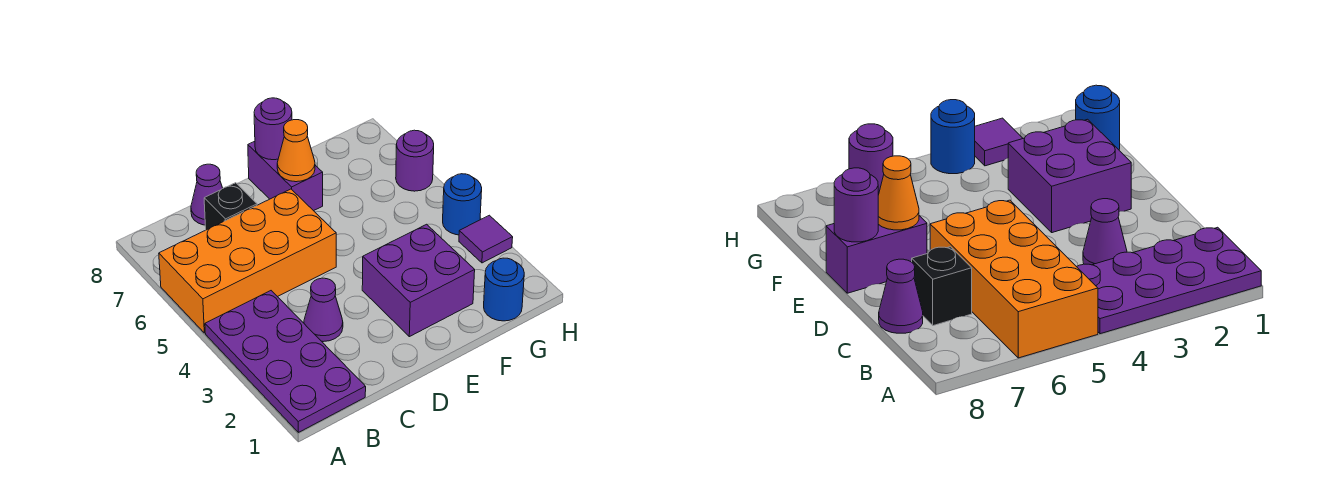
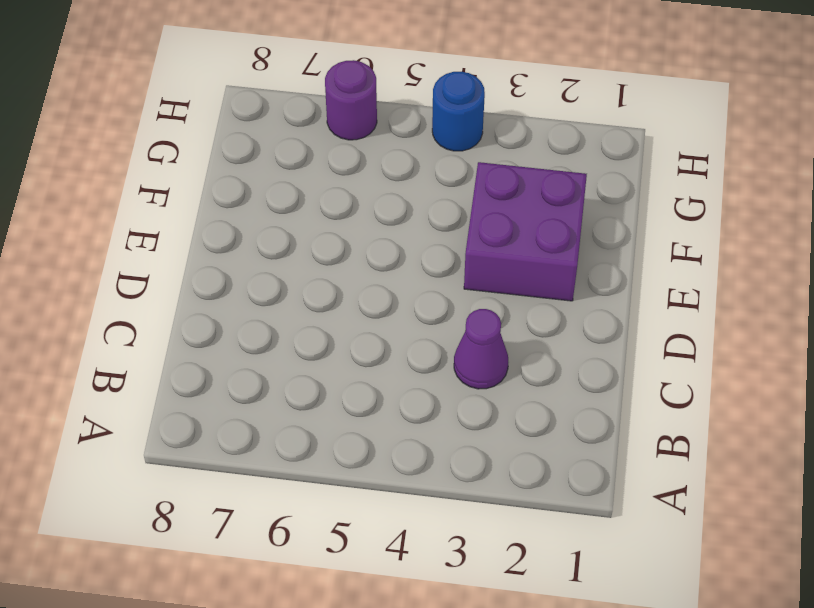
none -> purple plate A1:B4 level 1
none -> orange brick A5:D6 level 1
none -> black brick C7 level 1

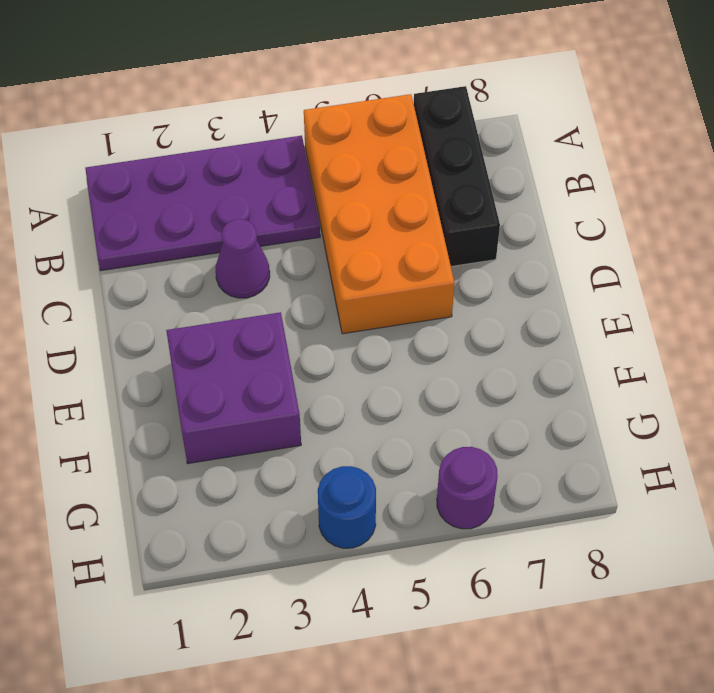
black brick A7:C7 level 1 -> black brick C7 level 1
none -> purple cone C8 level 1
none -> purple brick E7:E8 level 1
none -> blue round brick G1 level 1

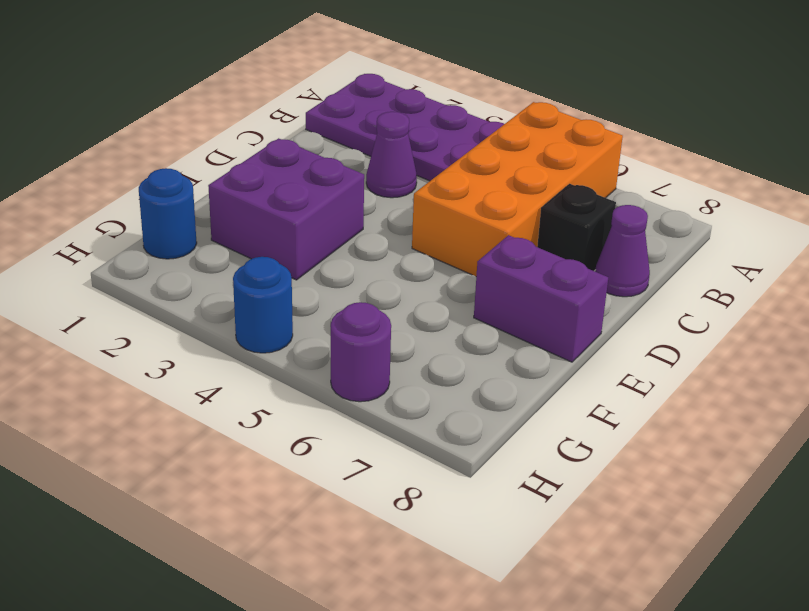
none -> purple tile H3 level 1
none -> orange cone E7 level 2
none -> purple round brick E8 level 2

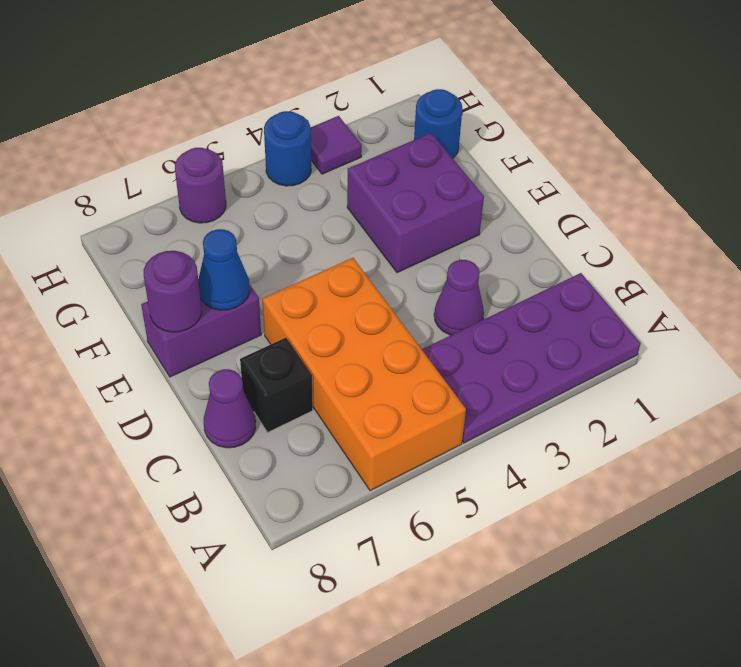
blue cone E7 level 2 -> orange cone E7 level 2

